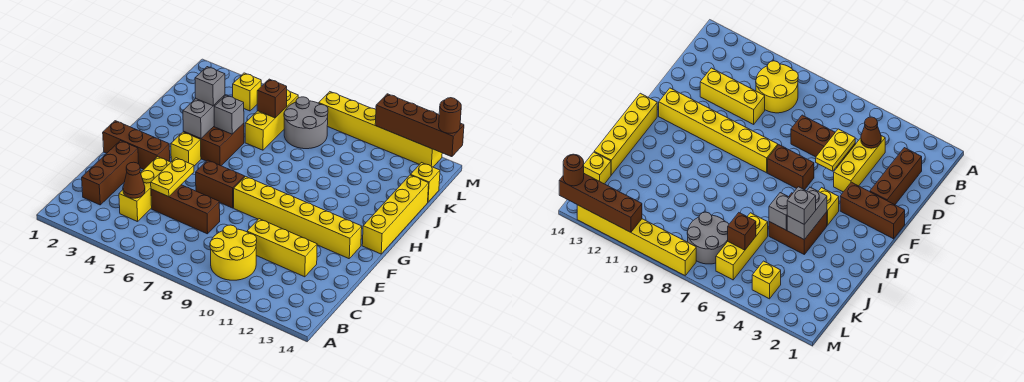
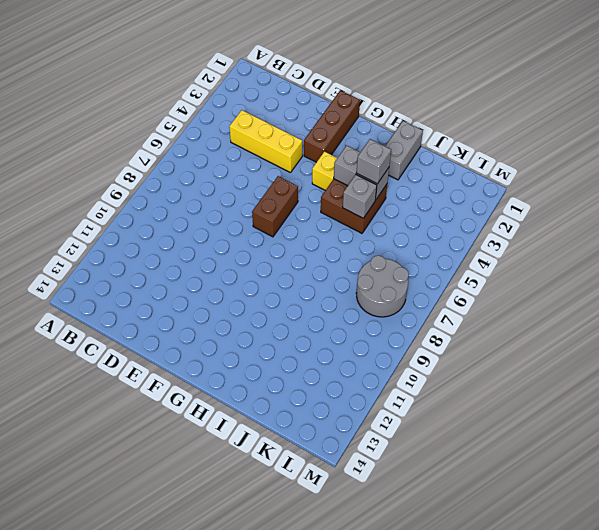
grey brick I1:I2 level 1 -> none
none -> yellow round brick B9:C10 level 1
none -> brown brick C2:E2 level 1
none -> brown brick D5:D7 level 1

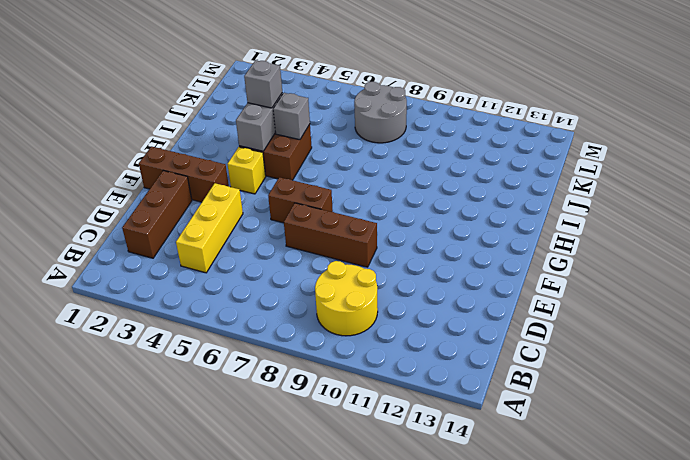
brown brick E7:E9 level 1 -> brown brick D5:D7 level 1
none -> yellow brick D10:D12 level 1
none -> yellow brick F8:F13 level 1
none -> yellow brick G14:J14 level 1

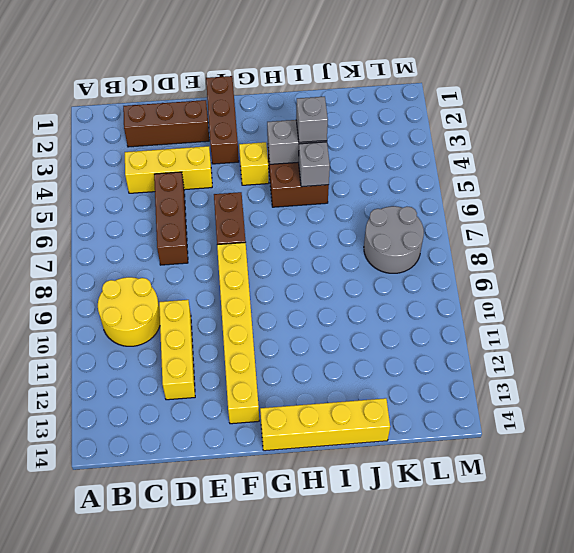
none -> yellow brick J6:L6 level 1
none -> yellow brick K14 level 1
none -> yellow brick L4 level 1

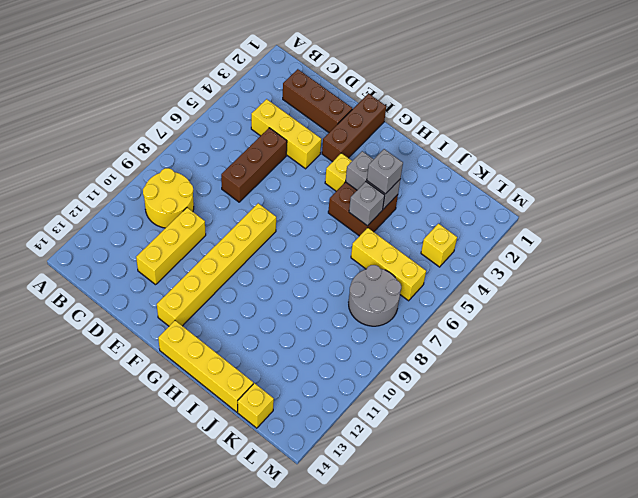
none -> brown brick F6:F7 level 1
none -> yellow brick M8:M13 level 1
none -> brown cone C4 level 2

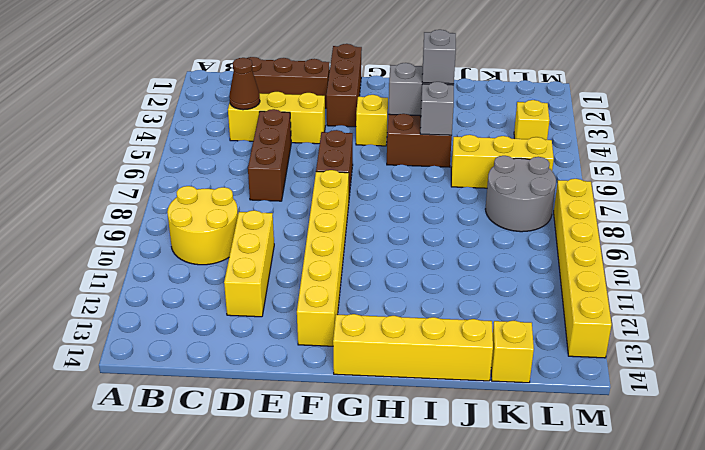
none -> yellow plate D5:E5 level 2
none -> brown brick K6 level 2
none -> brown brick M11:M14 level 2

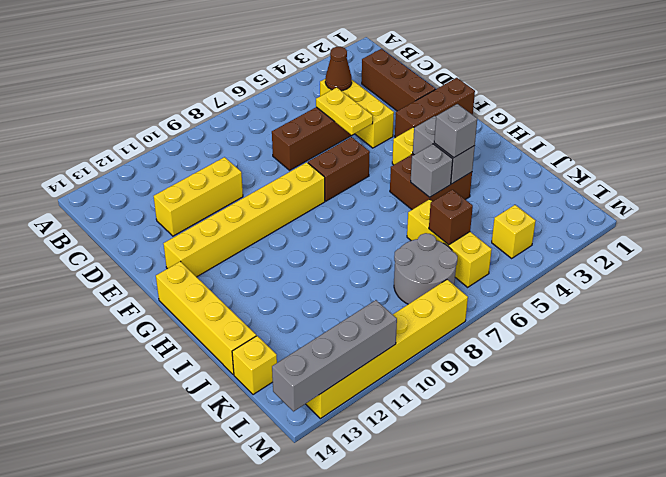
grey brick M11:M14 level 2 -> brown brick M11:M14 level 2
none -> yellow round brick B9:C10 level 1
none -> brown round brick M14 level 3

